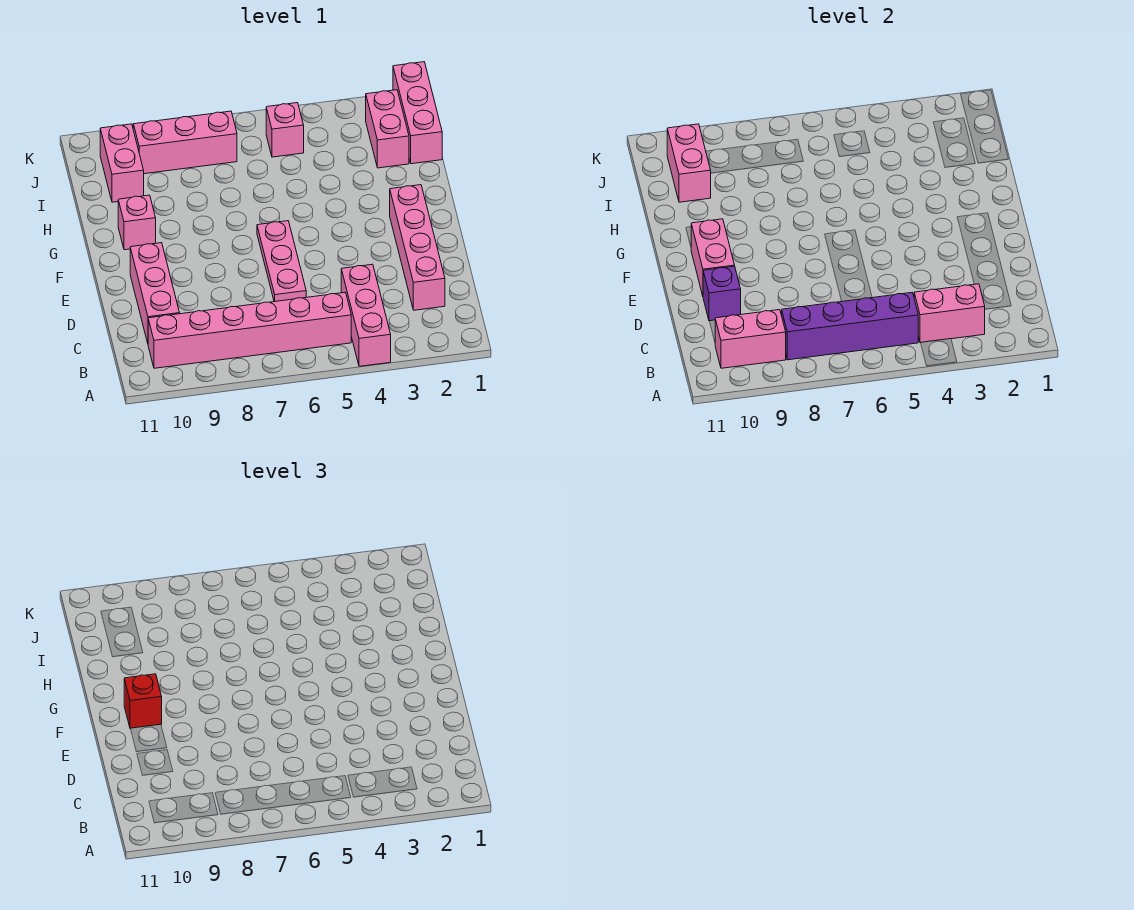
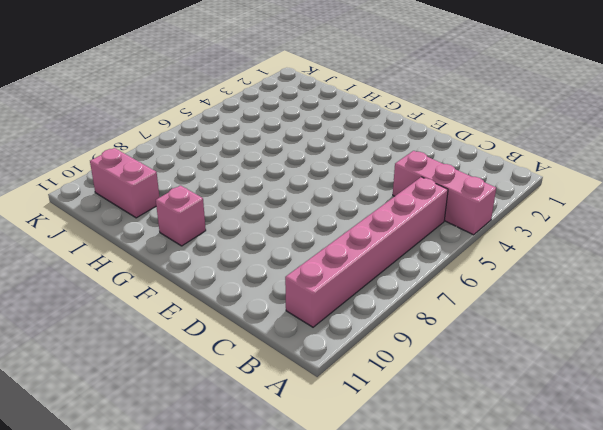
none -> pink brick C2:F2 level 1
none -> pink brick C10:E10 level 1
none -> pink plate D6:F6 level 1

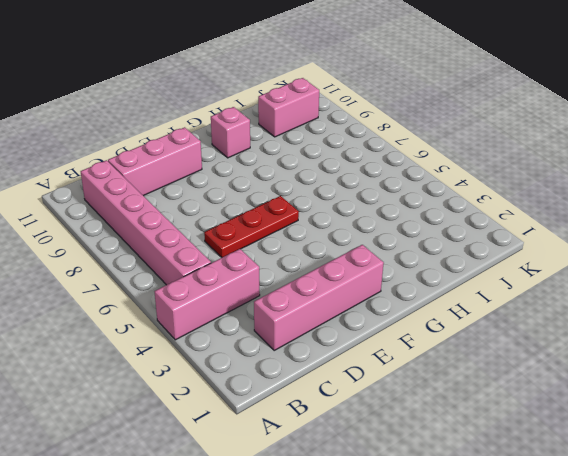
red plate D6:F6 level 1 -> pink plate D6:F6 level 1
none -> pink brick I1:K1 level 1
none -> pink brick I2:J2 level 1
none -> pink brick J5 level 1

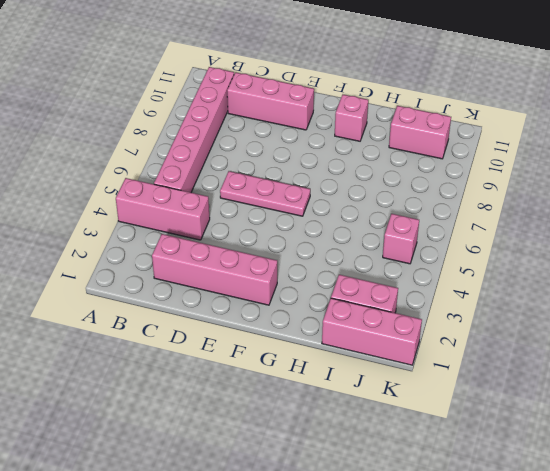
none -> pink brick J7:J9 level 1
none -> pink brick B3:B4 level 2
none -> purple brick B5:B8 level 2

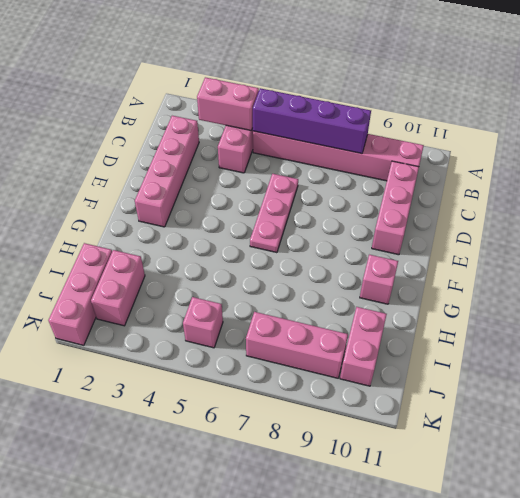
none -> pink brick B9:B10 level 2
none -> purple brick D10 level 2
none -> pink brick E10:F10 level 2

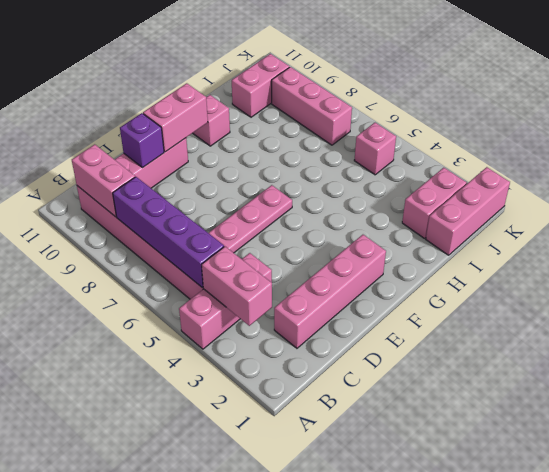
none -> pink brick I10:J10 level 2
none -> red brick F10 level 3

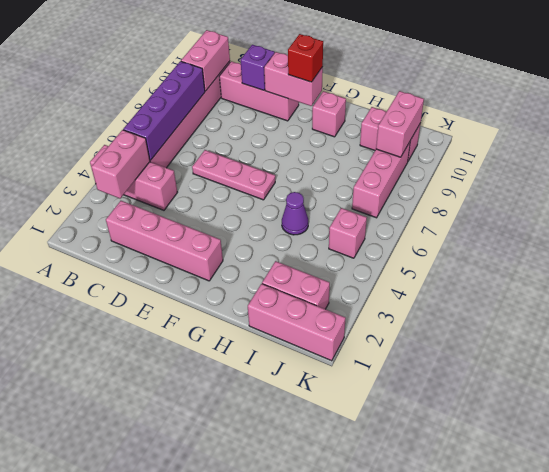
purple cone H5 level 1 -> none
pink brick J9:J10 level 2 -> pink brick I10:J10 level 2

